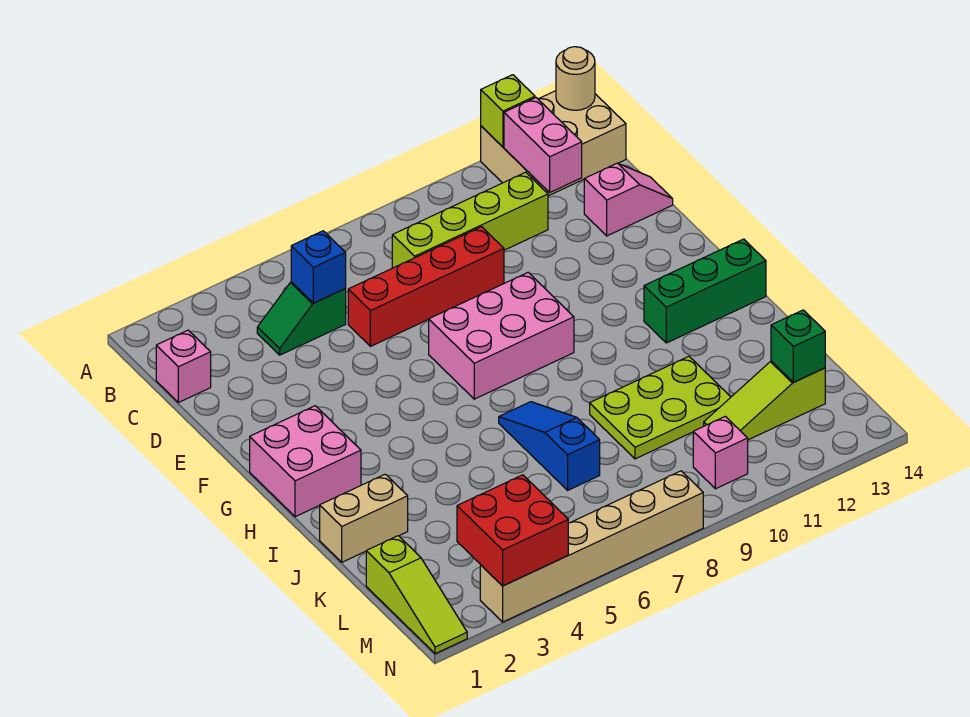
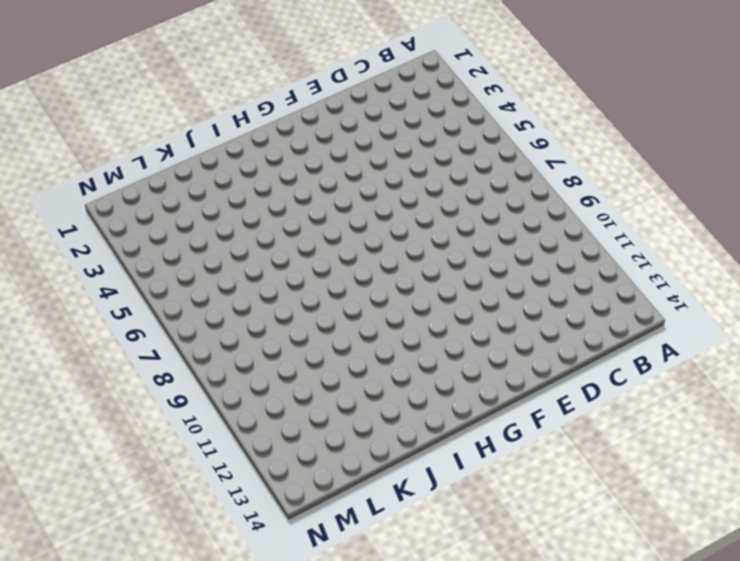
none -> tan brick A12:B14 level 1
none -> pink brick C1 level 1
none -> green slope C4:C5 level 1 top 5

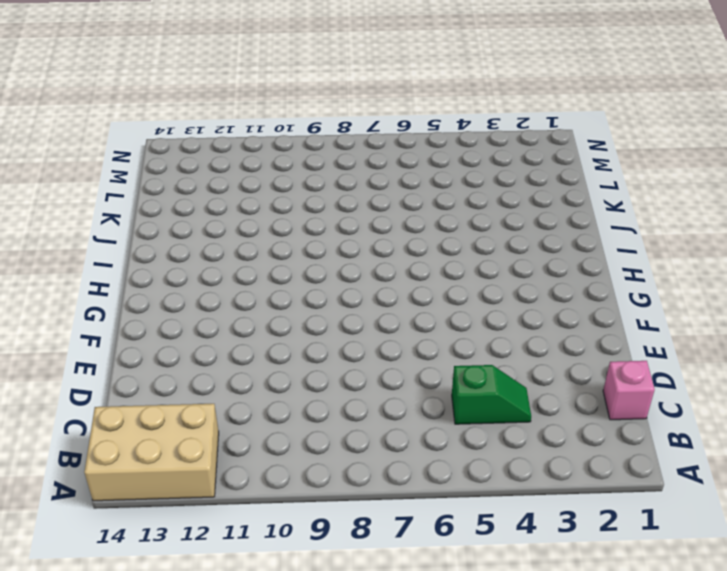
none -> lime brick C8:C11 level 1
none -> red brick D6:D9 level 1
none -> pink slope D13:D14 level 1 top 13

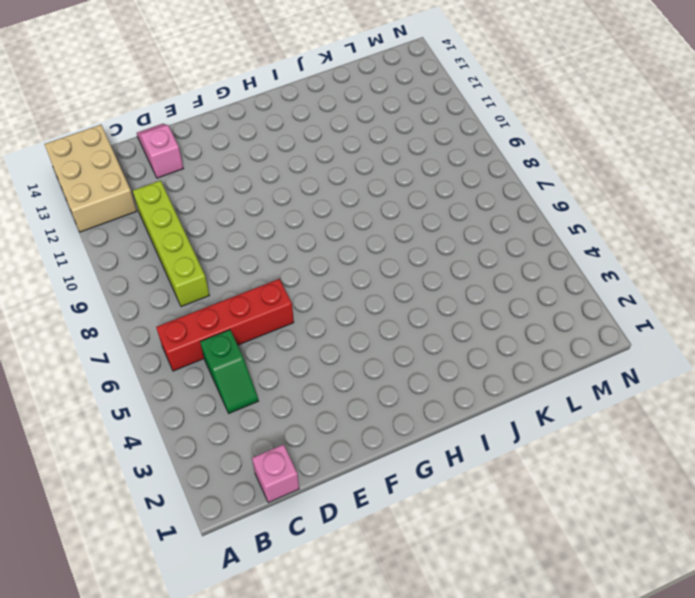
red brick B6:E6 level 1 -> red brick D6:D9 level 1
none -> pink brick F7:G9 level 1
none -> pink brick G1:H2 level 1
none -> green brick H12:H14 level 1

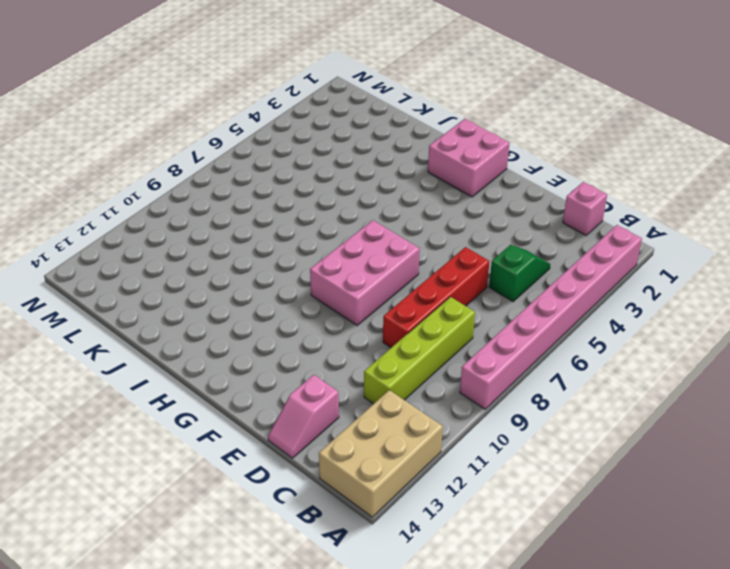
pink brick A2:A9 level 1 -> none
none -> green brick H12:H14 level 1
none -> blue slope I7:K7 level 1 top K
none -> tan brick J1:J2 level 1

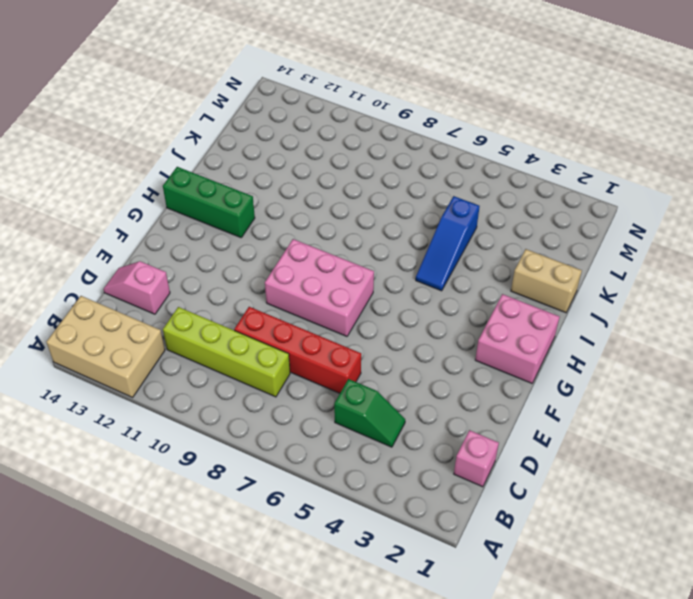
blue slope I5:K5 level 1 top K -> blue slope I7:K7 level 1 top K
none -> lime plate J9:K11 level 1
none -> lime slope L1:N1 level 1 top L
none -> lime slope L11:L13 level 1 top 13

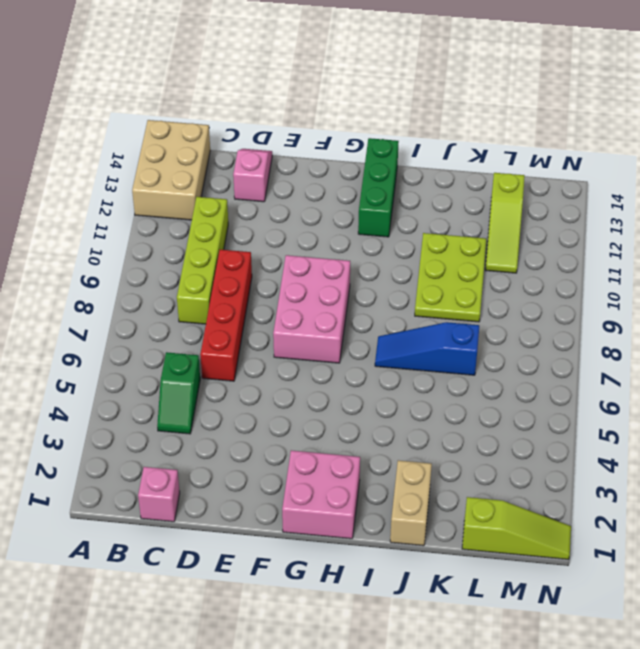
none -> pink brick M10 level 1
none -> tan brick N3:N8 level 1
none -> lime brick A12 level 2

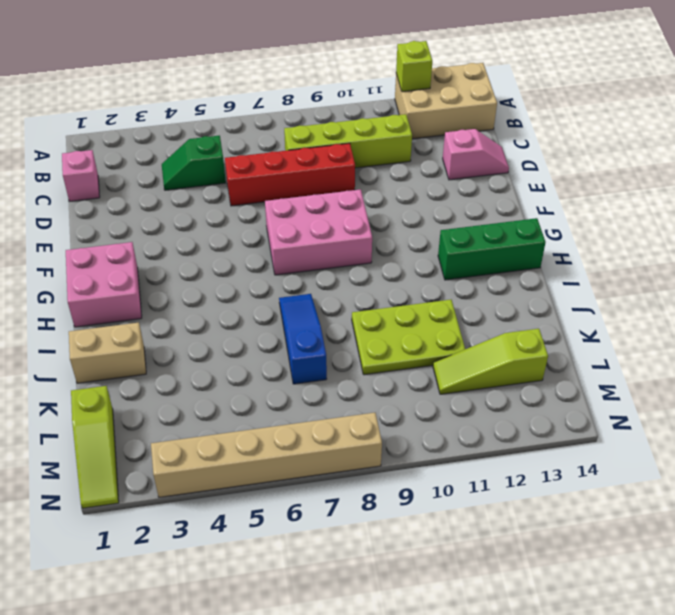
none -> pink brick M10 level 1
none -> tan round brick A14 level 2
none -> pink brick B12:C12 level 2

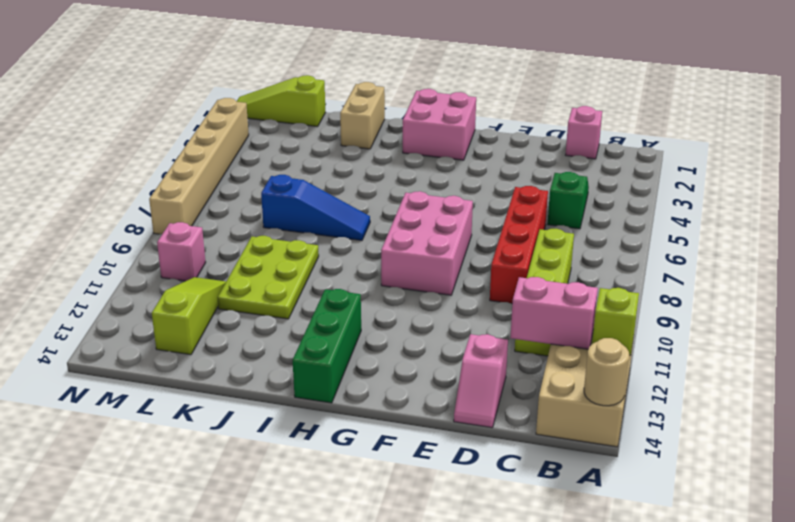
none -> blue brick C5 level 2
none -> green brick L13 level 2
none -> red brick M3:N4 level 2

